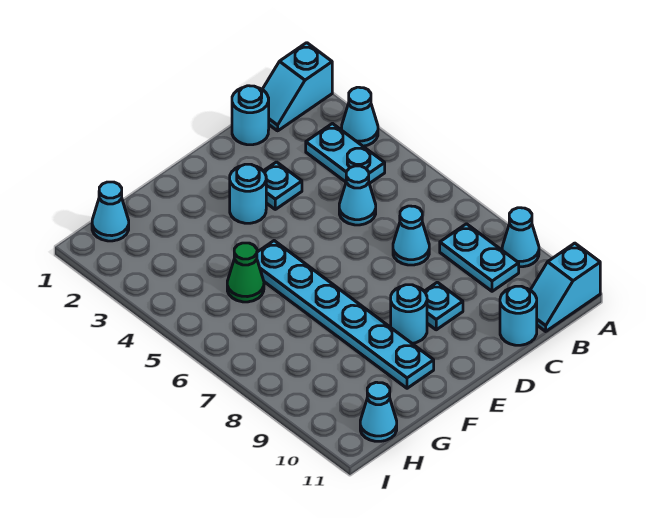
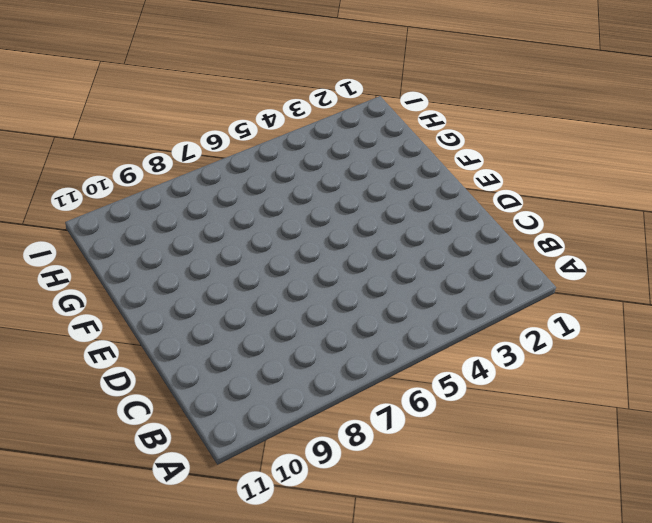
none -> cyan slope A1:B1 level 1 top A
none -> cyan cone A3 level 1
none -> cyan cone A9 level 1

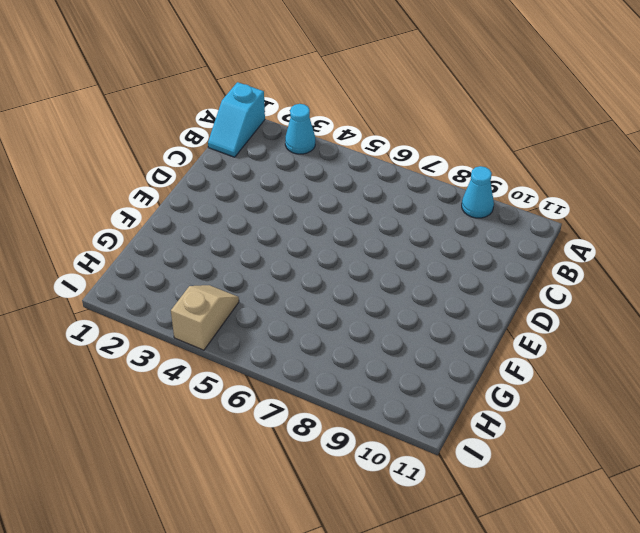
tan slope H4:I4 level 1 top I -> none
none -> cyan slope A11:B11 level 1 top A
none -> cyan plate B3:B4 level 1
none -> cyan plate B8:B9 level 1

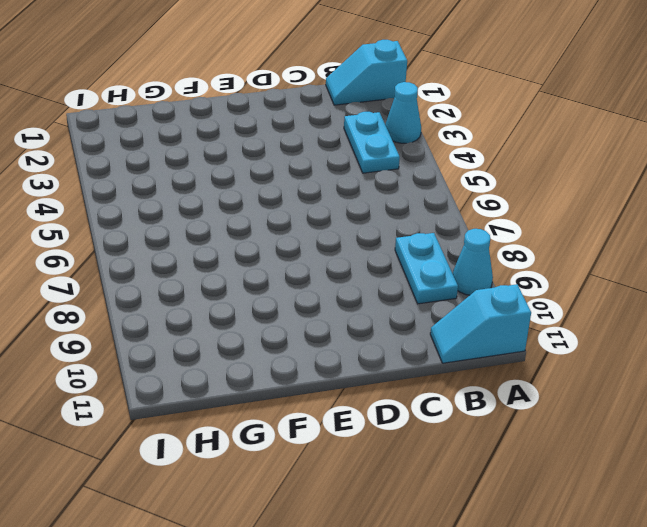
none -> cyan round brick C1 level 1
none -> cyan cone C5 level 1
none -> cyan cone C7 level 1

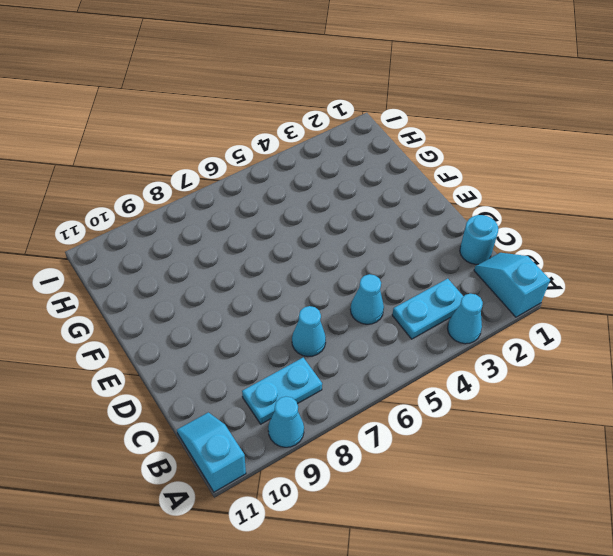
none -> cyan round brick C11 level 1
none -> cyan plate D3 level 1
none -> cyan plate D9 level 1

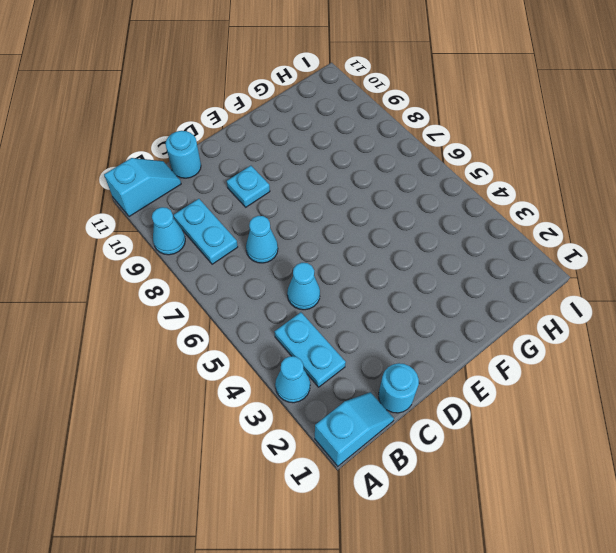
none -> cyan plate D3 level 1
none -> cyan round brick E3 level 1
none -> cyan round brick E9 level 1

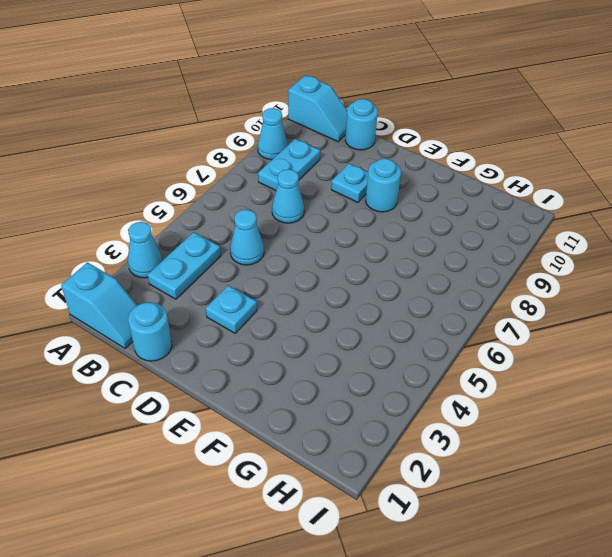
none -> cyan round brick E3 level 1
none -> cyan plate F5:F10 level 1
none -> green cone G5 level 1

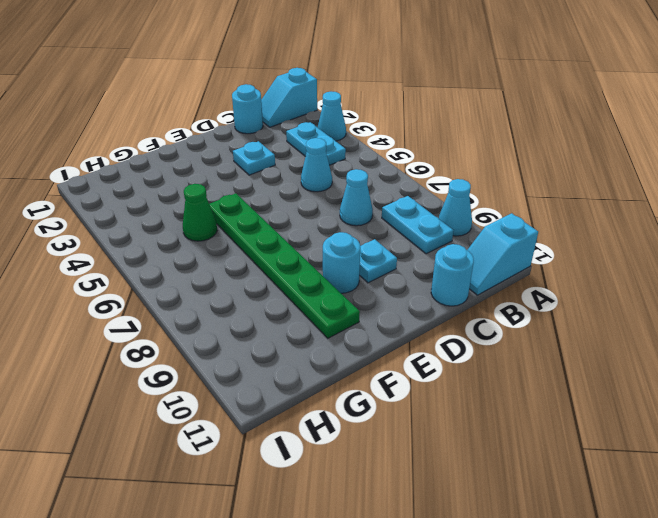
green plate F5:F10 level 1 -> cyan plate F5:F10 level 1
none -> cyan round brick E3 level 1
none -> cyan cone H1 level 1
none -> cyan cone H11 level 1

